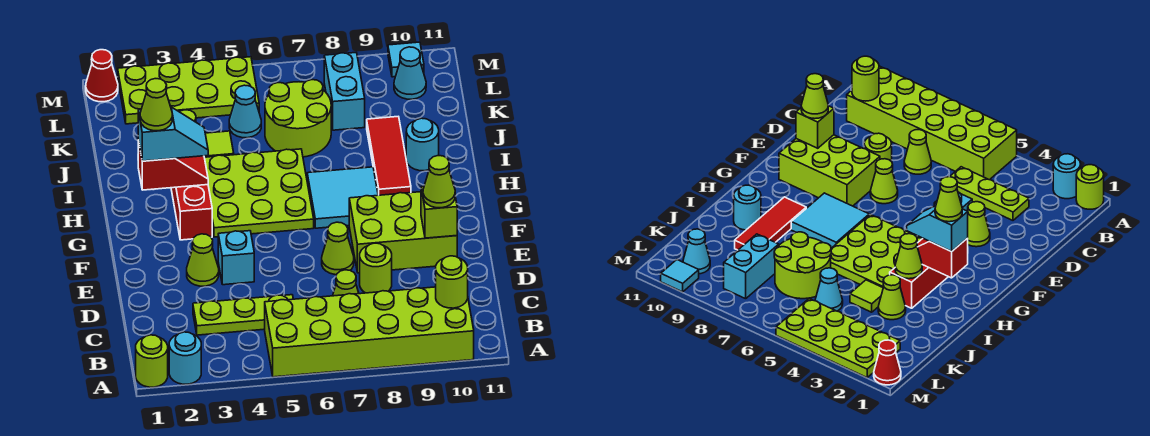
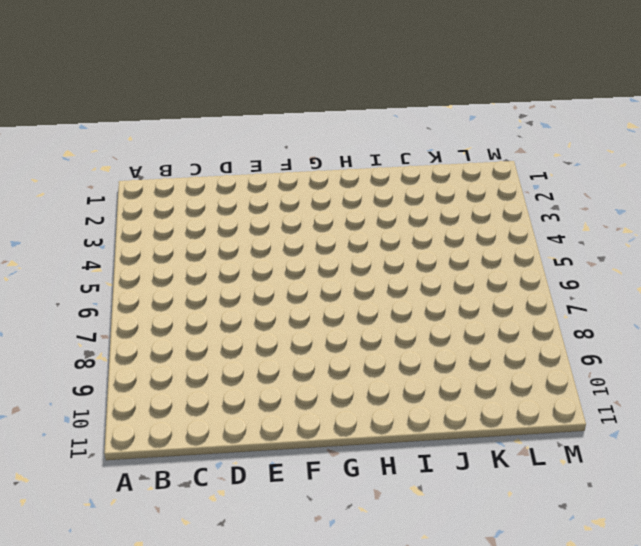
none -> lime round brick A1 level 1
none -> cyan round brick A2 level 1
none -> lime brick A5:B10 level 1
none -> lime plate C3:C5 level 1

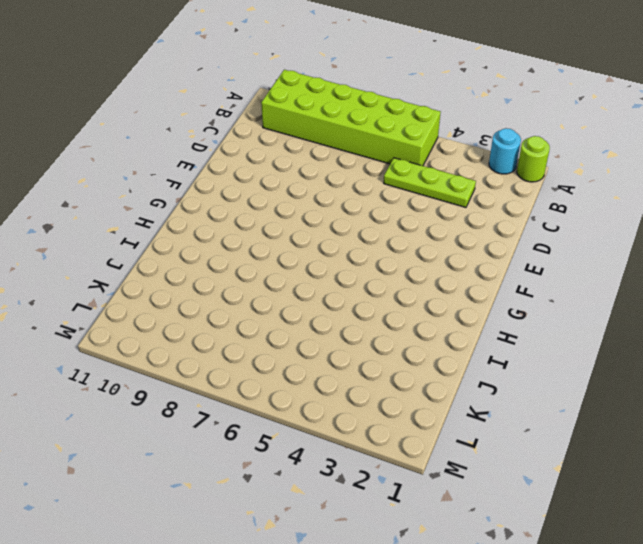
none -> lime cone C7 level 1
none -> lime round brick D8 level 1
none -> lime cone E3 level 1
none -> cyan brick E4 level 1

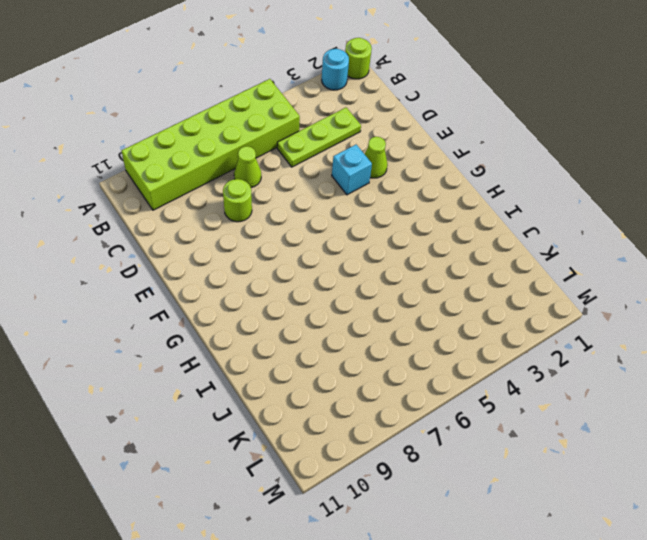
none -> lime cone E7 level 1
none -> lime brick E8:F10 level 1
none -> red brick G3:I3 level 1
none -> lime plate G4:I6 level 1

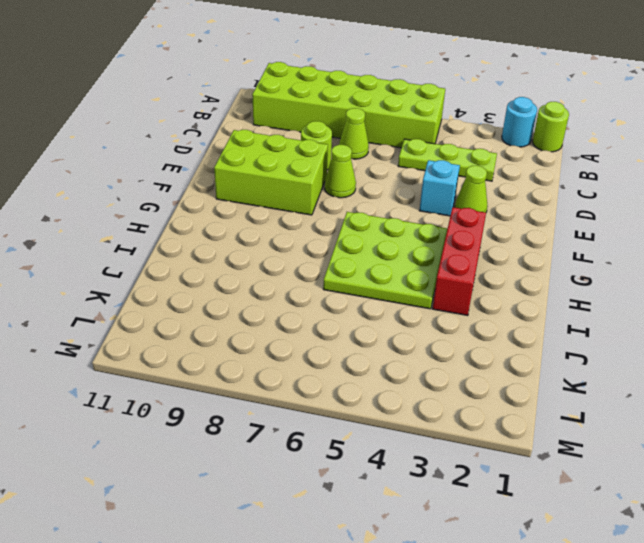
none -> cyan tile G7:H8 level 1
none -> red tile H9:J9 level 1
none -> cyan round brick I10 level 1
none -> lime cone J3 level 1

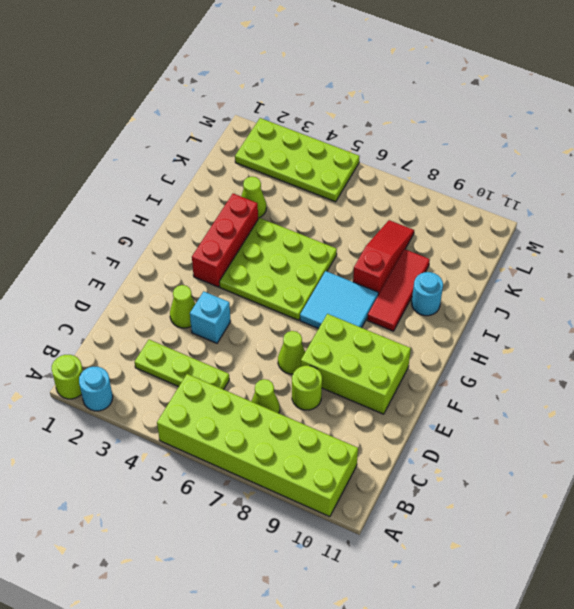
red slope I8:K8 level 1 top I -> cyan brick K8:L8 level 1
none -> lime tile J4 level 1
none -> lime round brick J6:K7 level 1
none -> cyan cone K5 level 1
none -> cyan cone L10 level 1

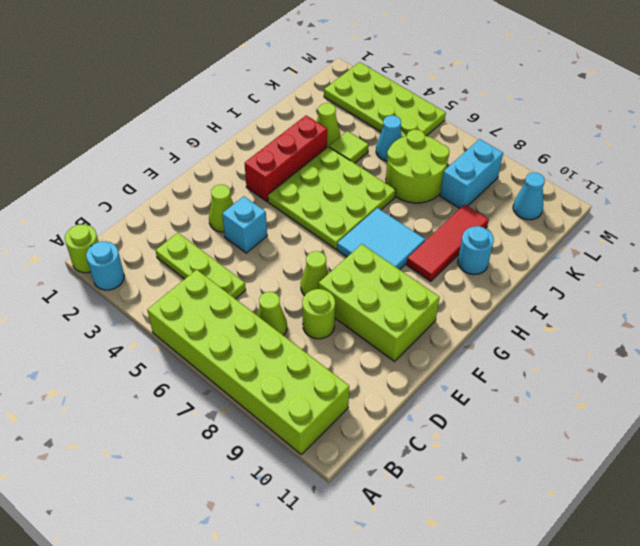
none -> red cone M1 level 1
none -> cyan tile M10 level 1
none -> lime round brick B10 level 2
none -> lime brick E10 level 2

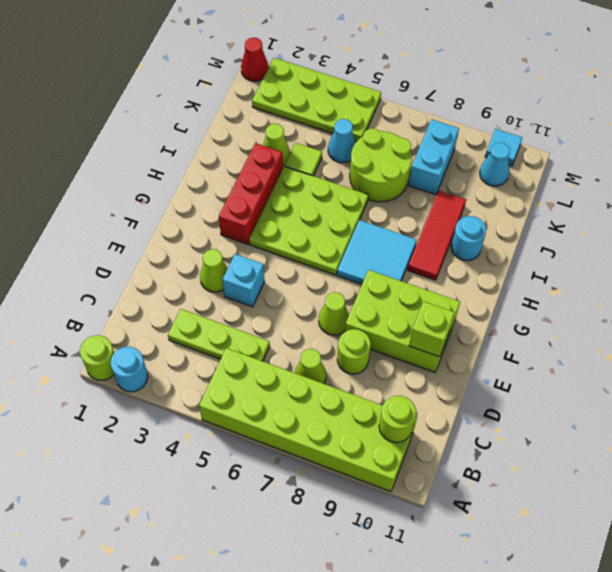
none -> red slope H2:H3 level 2 top 2
none -> lime cone I3 level 2
none -> lime cone E10 level 3
none -> cyan slope H2:H3 level 3 top 2

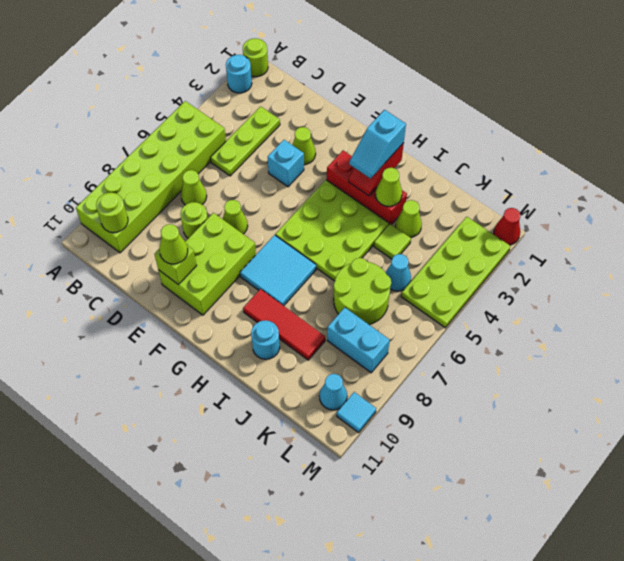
none -> lime cone H2 level 4

